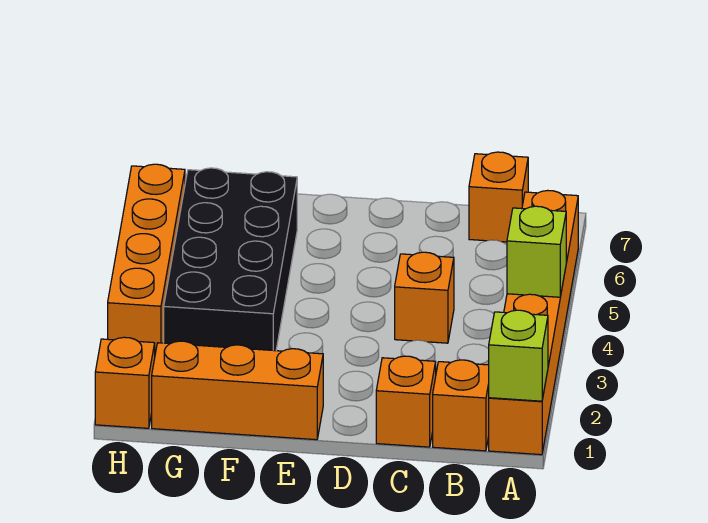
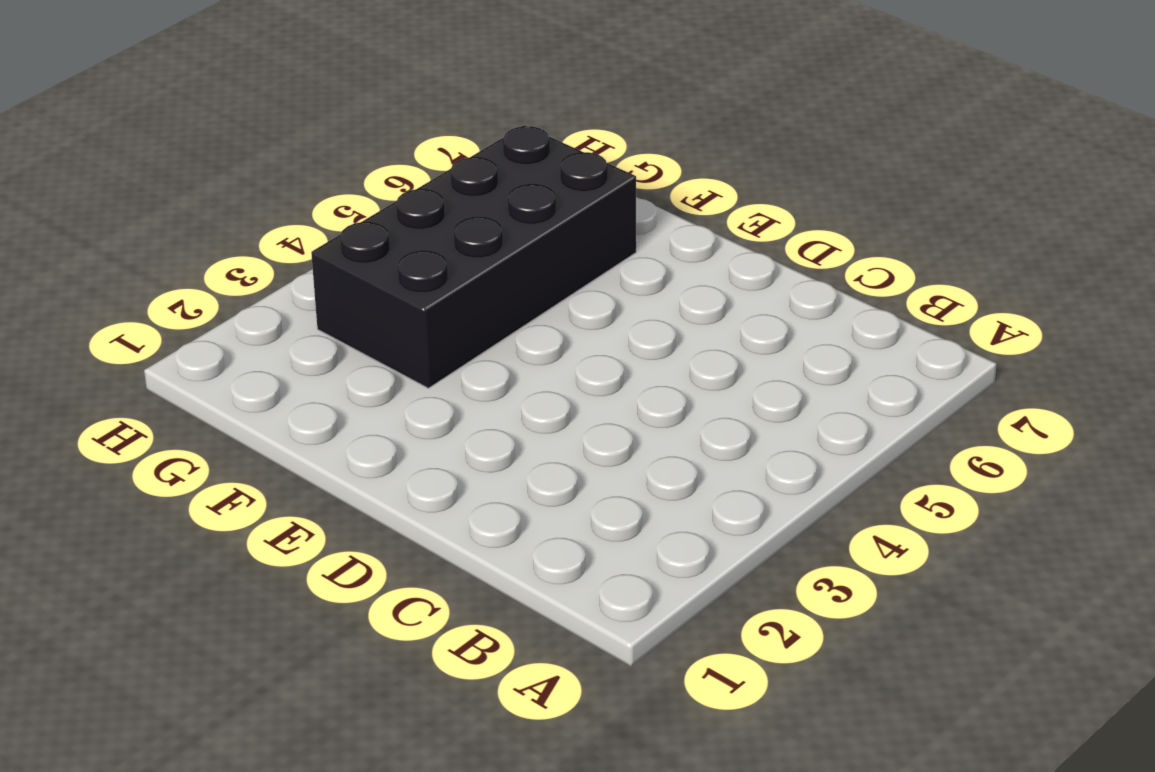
none -> orange brick A1:A6 level 1
none -> orange brick B1 level 1

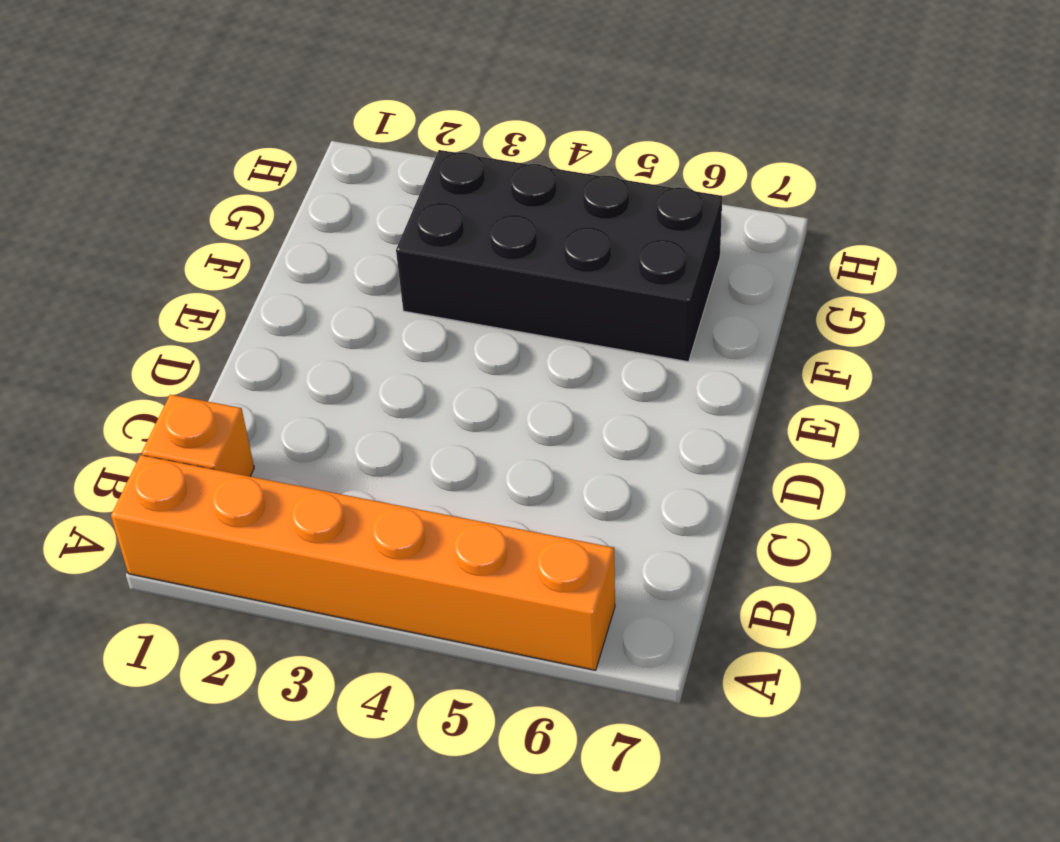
none -> orange brick B7 level 1
none -> orange brick C1 level 1

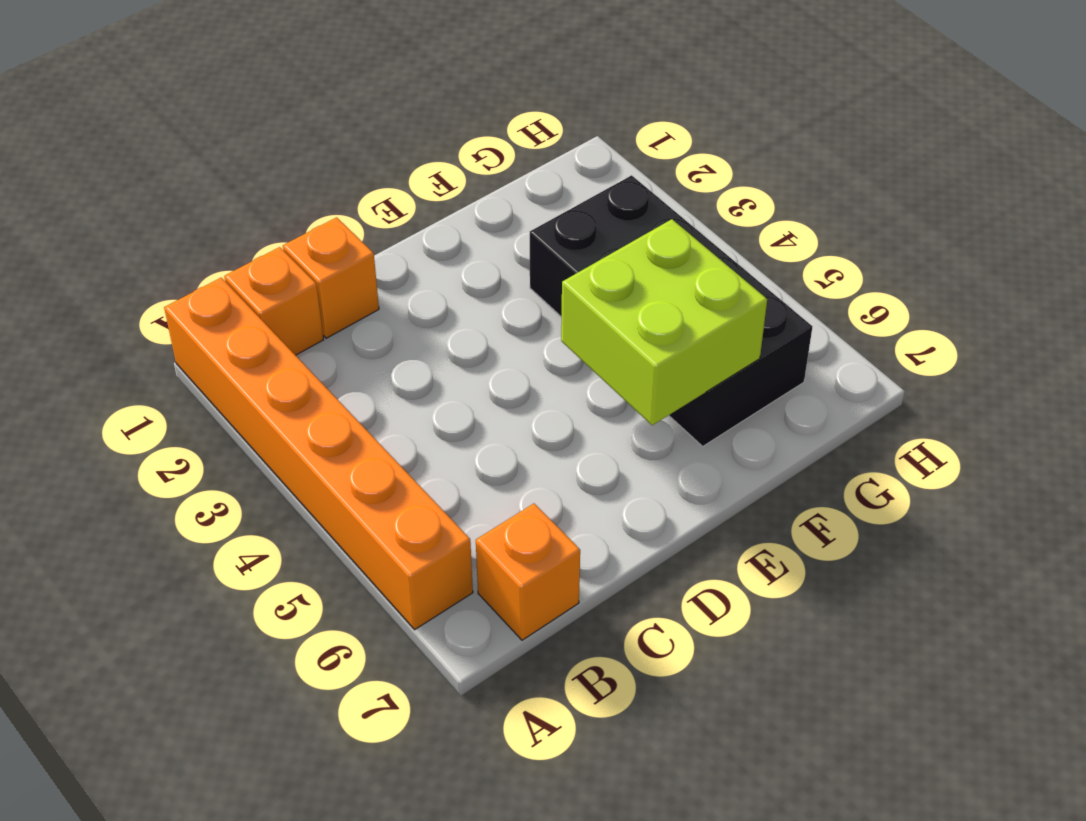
lime brick E5:F6 level 2 -> none
none -> orange brick C4 level 1
none -> orange brick E1:G1 level 1

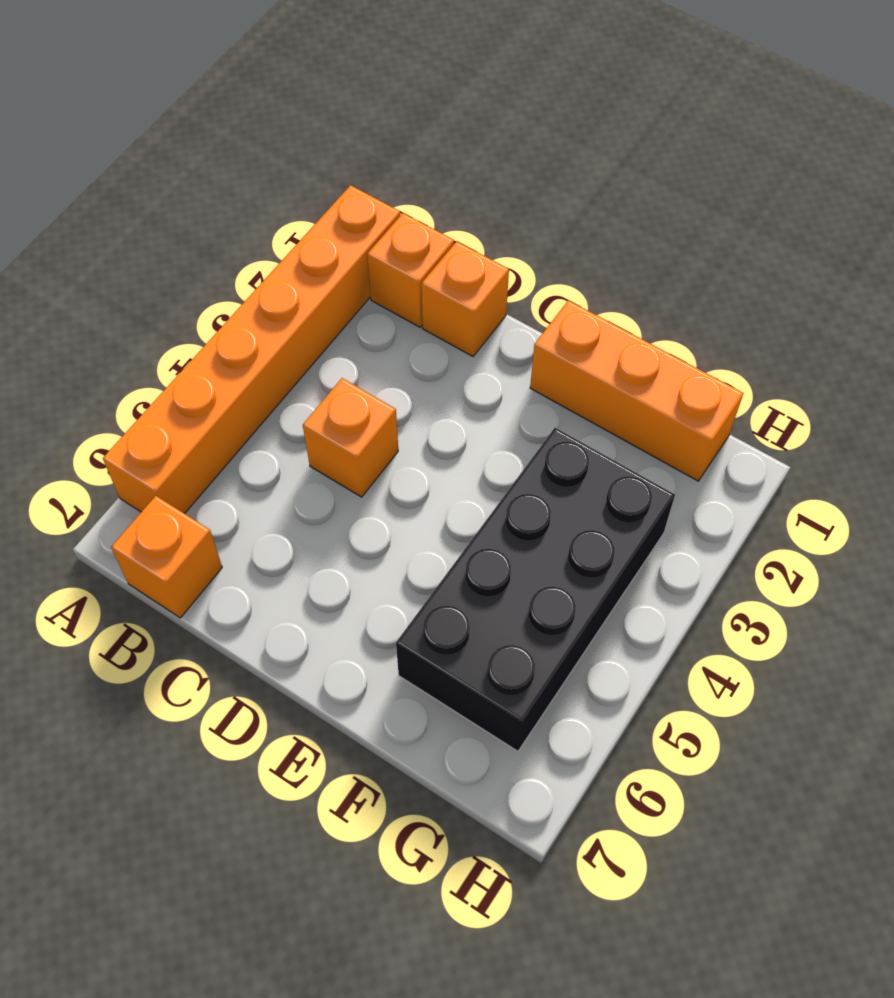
none -> orange brick H1 level 1
none -> orange brick H3:H6 level 1

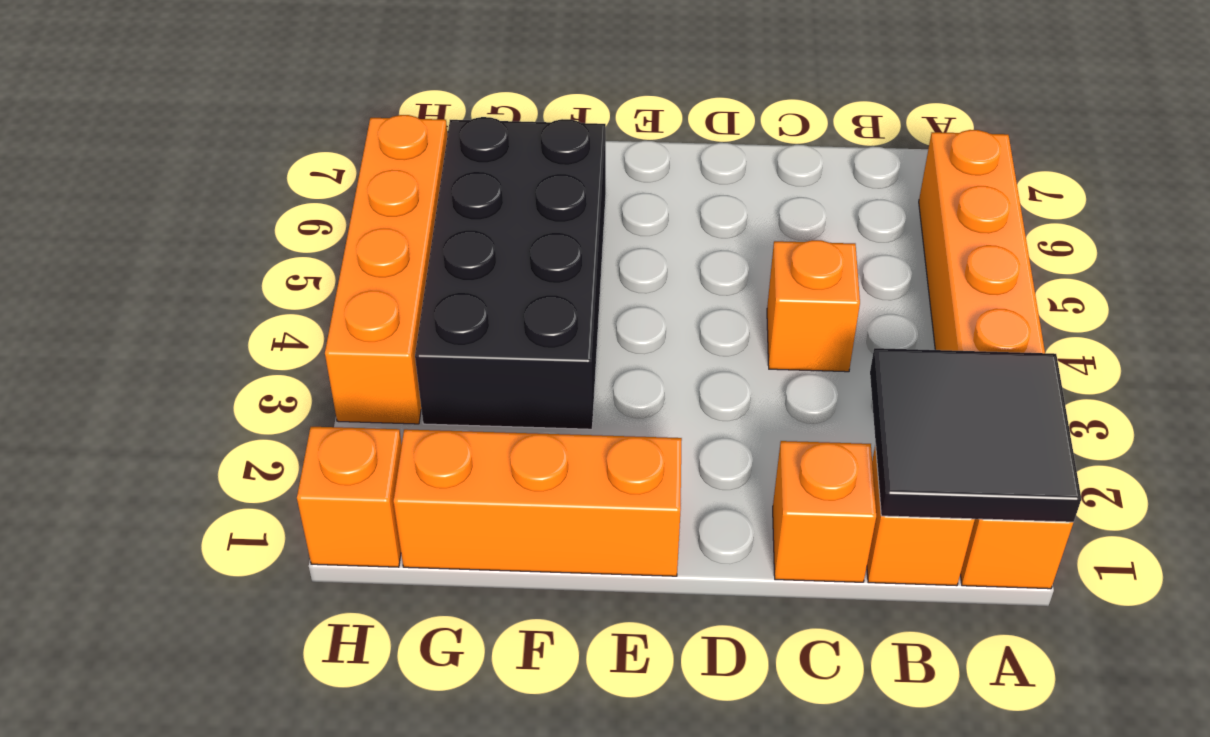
black tile A1:B2 level 2 -> lime brick A1 level 2
none -> orange brick B7 level 1
none -> lime brick A4 level 2

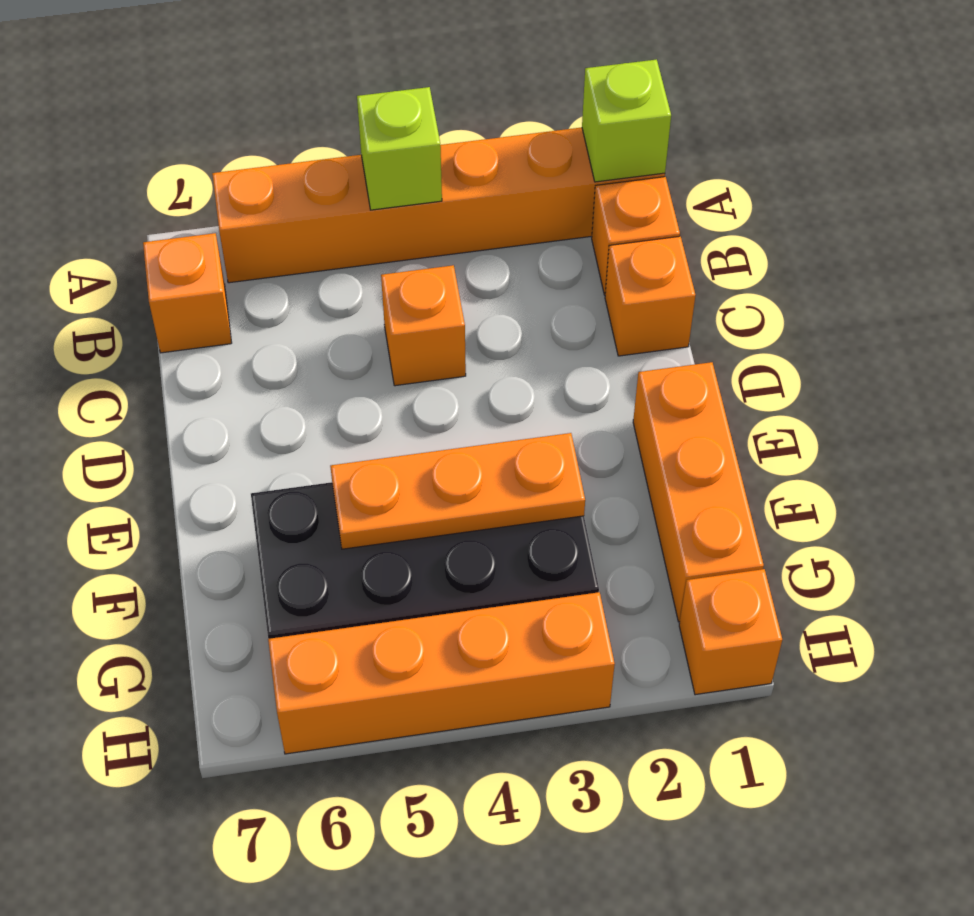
orange plate F3:F5 level 2 -> none

